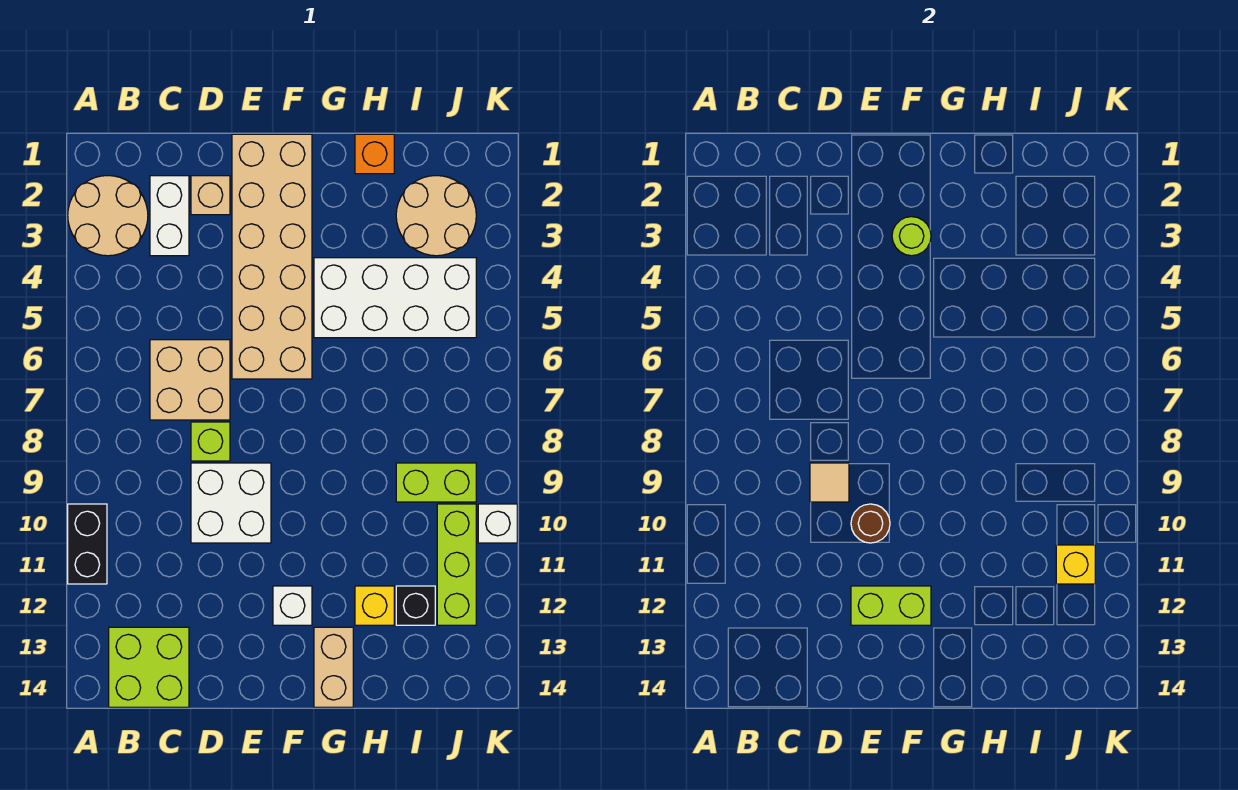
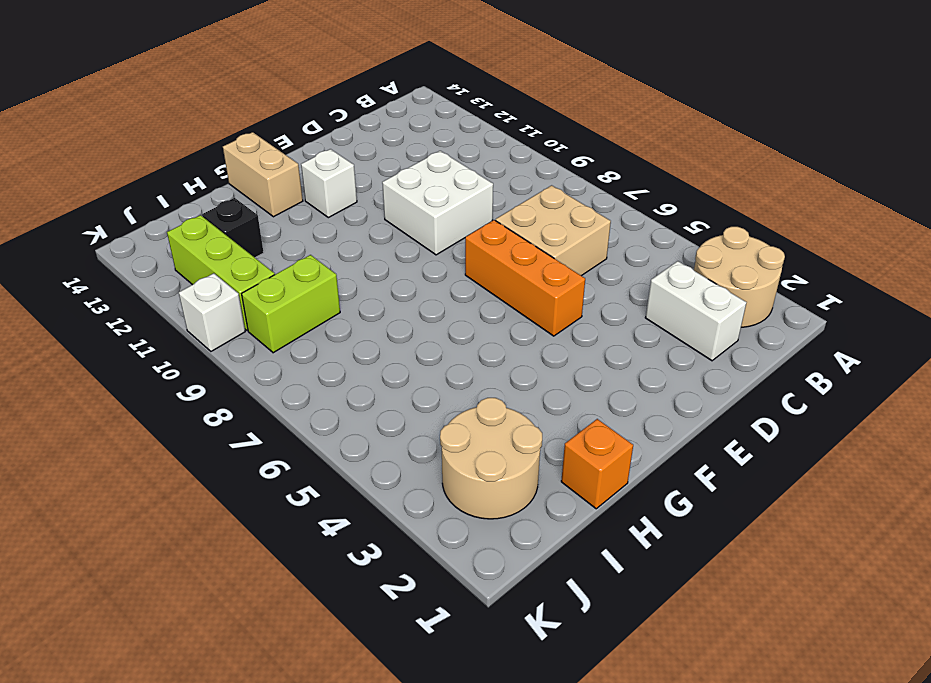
orange brick E5:E7 level 1 -> tan brick E1:F6 level 1
none -> black brick A10:A11 level 1
none -> lime brick B13:C14 level 1
none -> tan brick D2 level 1

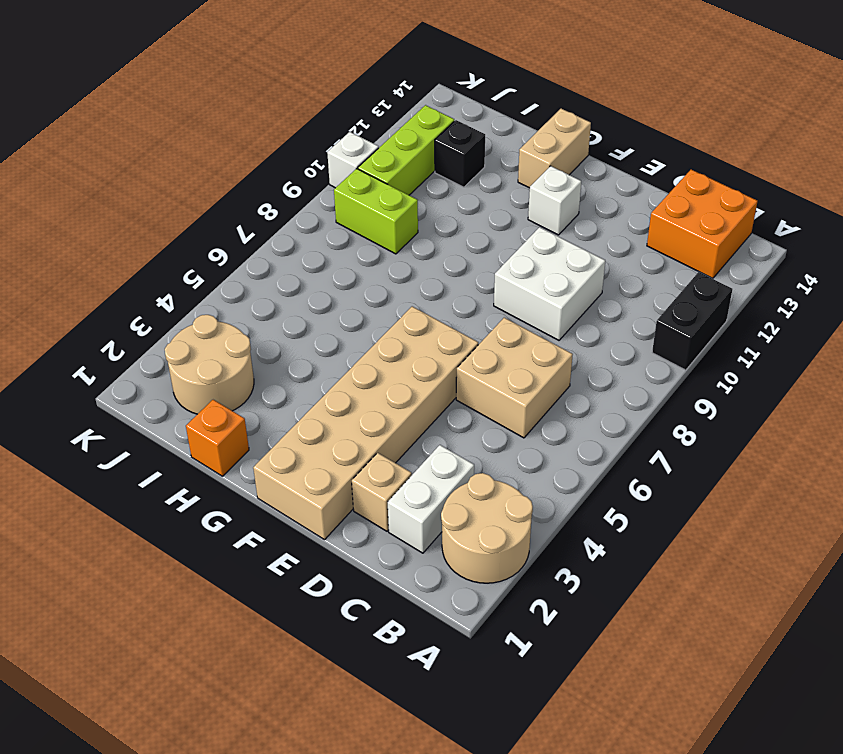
orange brick B13:C14 level 1 -> lime brick B13:C14 level 1
none -> lime brick D8 level 1
none -> white brick G4:J5 level 1
none -> yellow brick H12 level 1

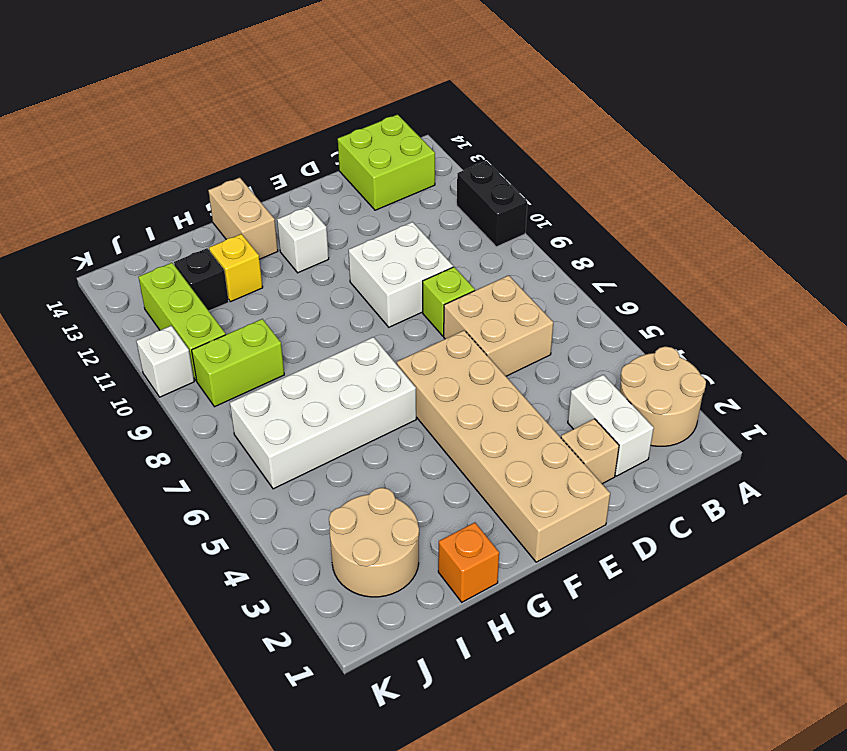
white brick G6:J7 level 1 -> white brick G4:J5 level 1
none -> tan tile D9 level 2
none -> brown round brick E10 level 2
none -> lime brick E12:F12 level 2

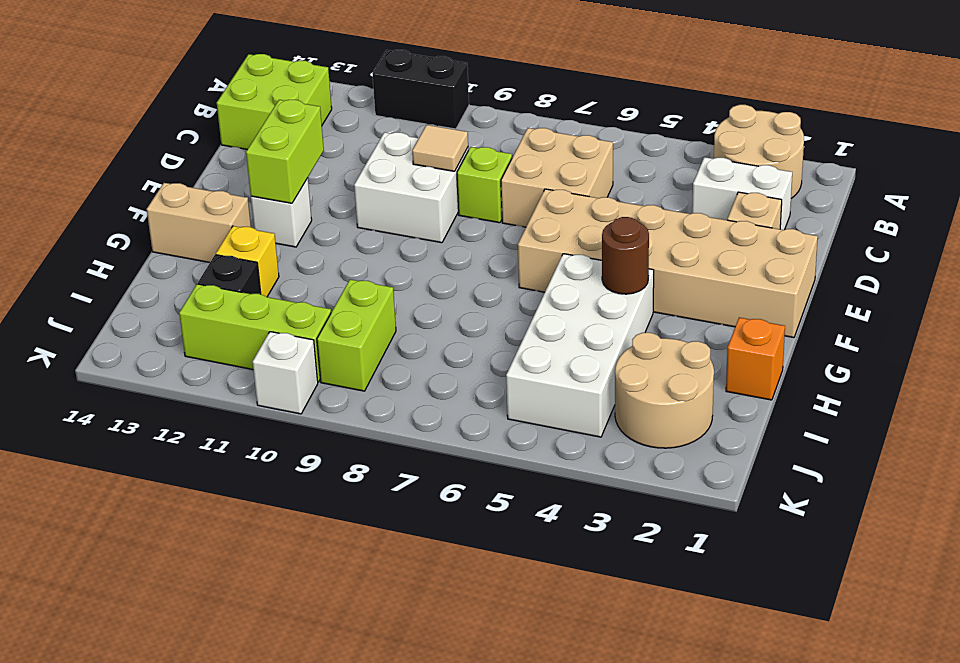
brown round brick G4 level 2 -> brown round brick E10 level 2
none -> lime round brick F3 level 2
none -> yellow brick J11 level 2

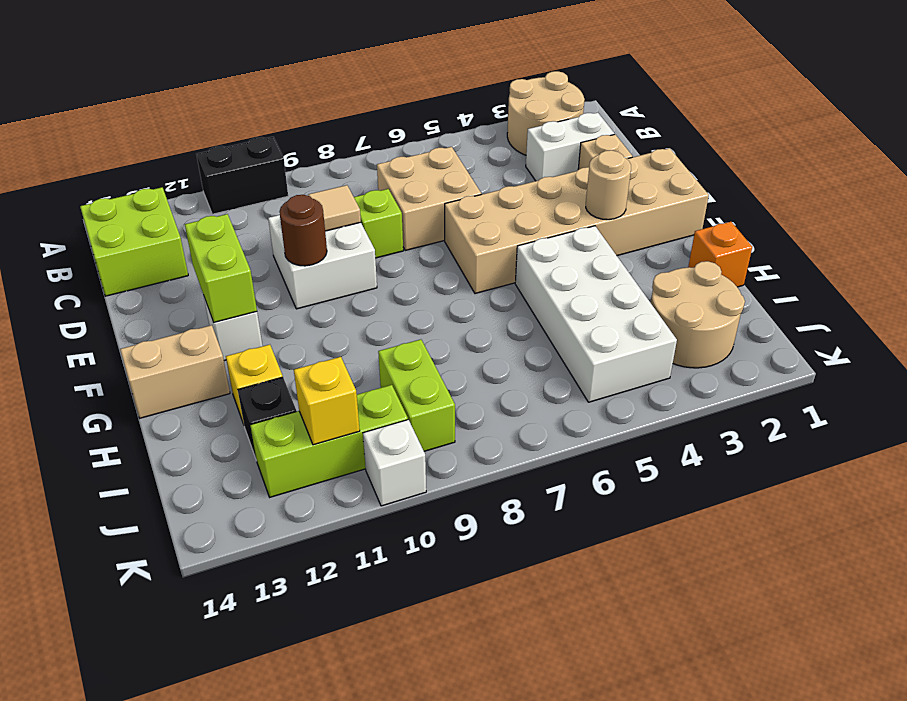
tan round brick F3 level 2 -> lime round brick F3 level 2

